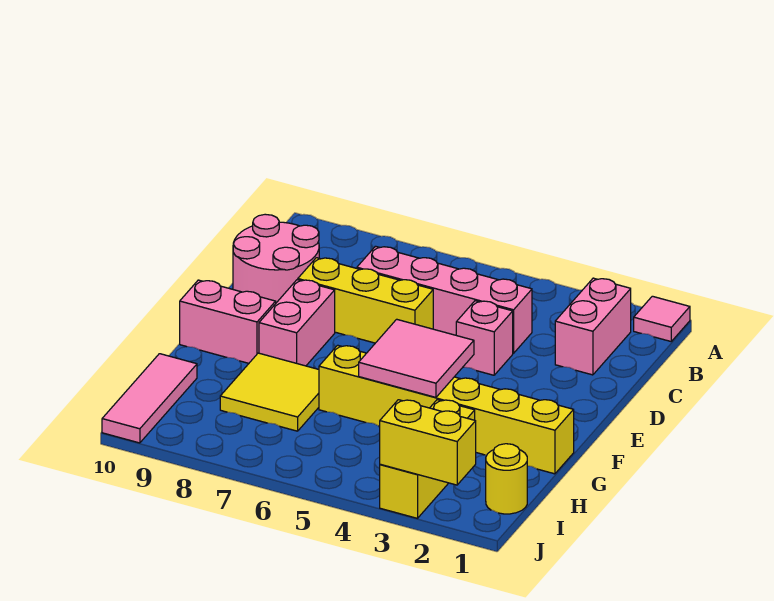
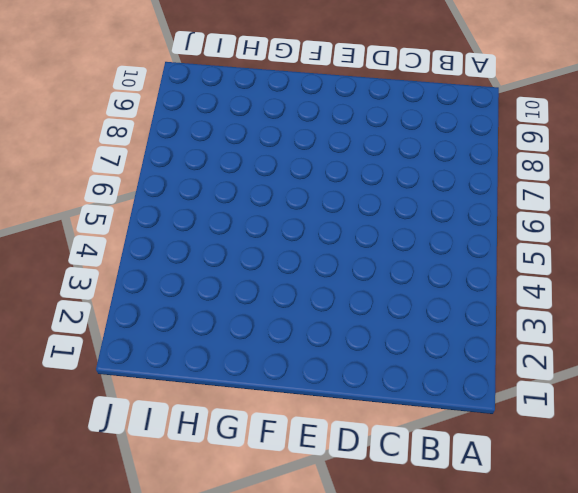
none -> pink tile A1 level 1
none -> pink brick B2:C2 level 1
none -> pink brick C4:C7 level 1

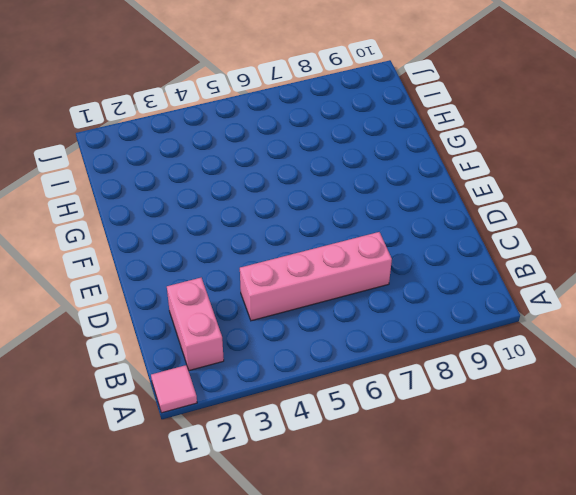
none -> pink round brick C9:D10 level 1
none -> pink brick D4 level 1
none -> yellow brick D6:D8 level 1

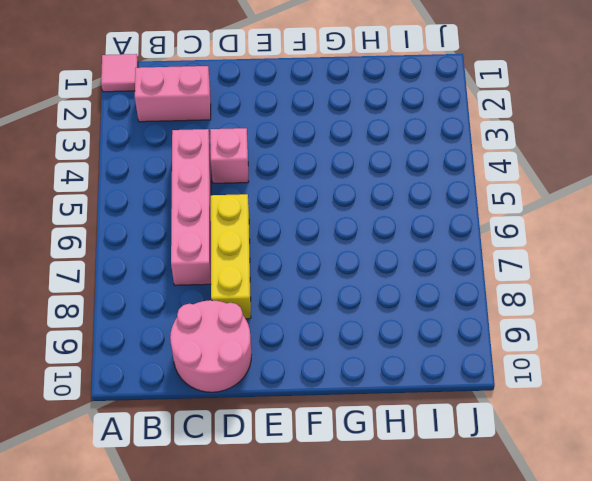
none -> pink brick E8:F8 level 1
none -> pink brick F9:F10 level 1
none -> yellow brick G1:G6 level 1

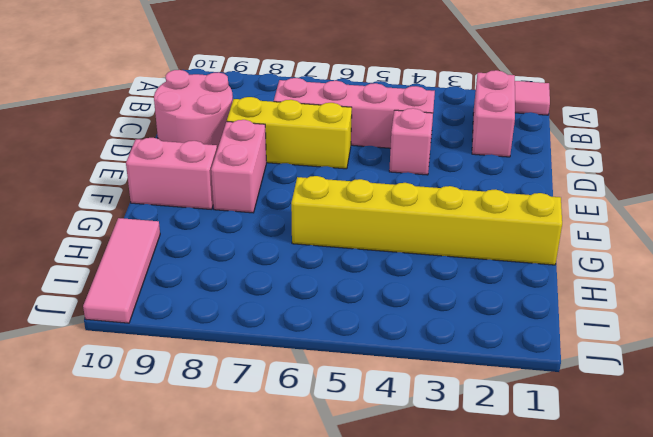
none -> yellow tile G7:H8 level 1
none -> yellow brick H3:J3 level 1
none -> yellow round brick I1 level 1

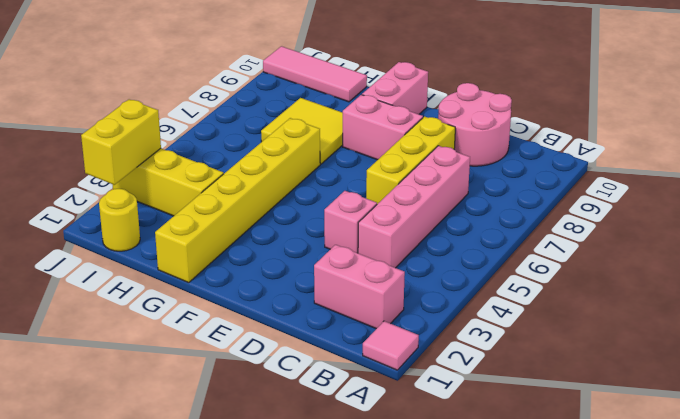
none -> pink tile F4:G5 level 2

